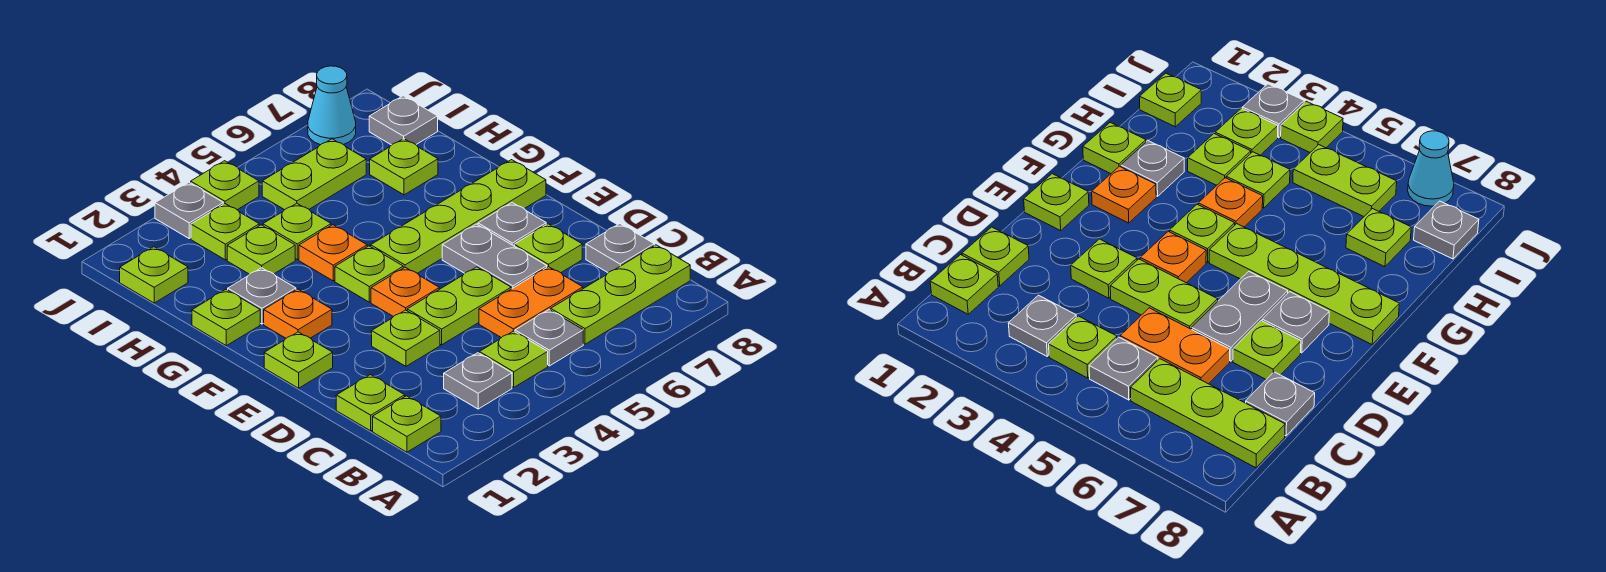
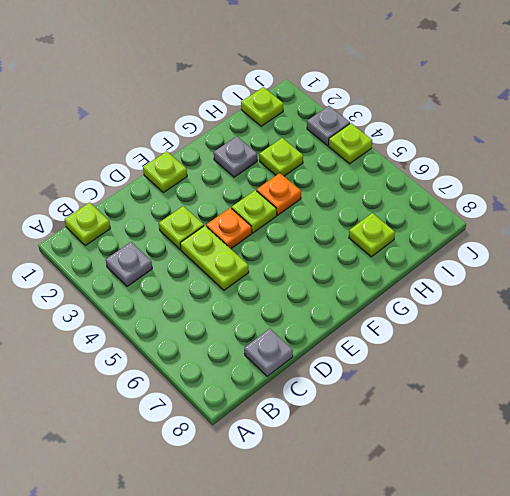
none -> lime plate B4 level 1
none -> grey plate B5 level 1
none -> lime plate B6:B8 level 1
none -> lime plate C1 level 1

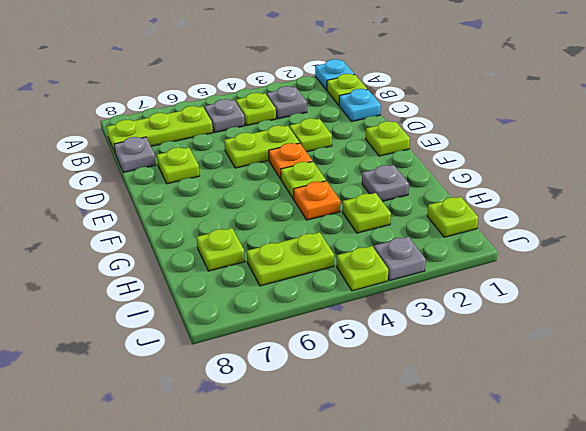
cyan plate A1 level 1 -> none
cyan plate C1 level 1 -> lime plate C1 level 1
none -> orange plate C5:C6 level 1
none -> grey plate D6:E6 level 1
none -> grey plate E7 level 1
none -> orange plate F2 level 1

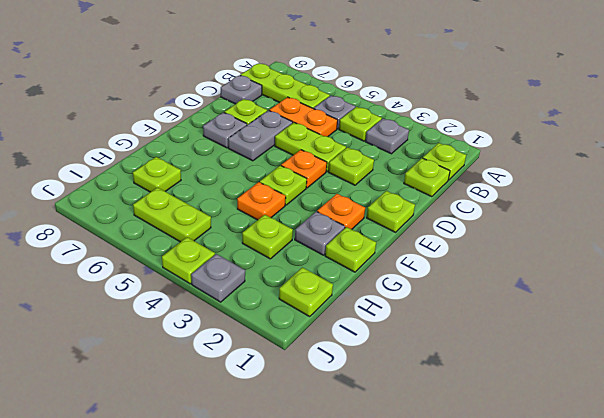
none -> lime plate F5:F8 level 1
none -> lime plate H4 level 1
none -> lime plate I3 level 1
none -> grey plate I8 level 1

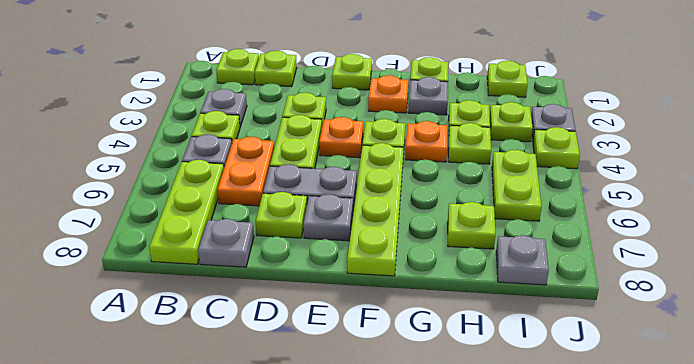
none -> cyan cone J7 level 1

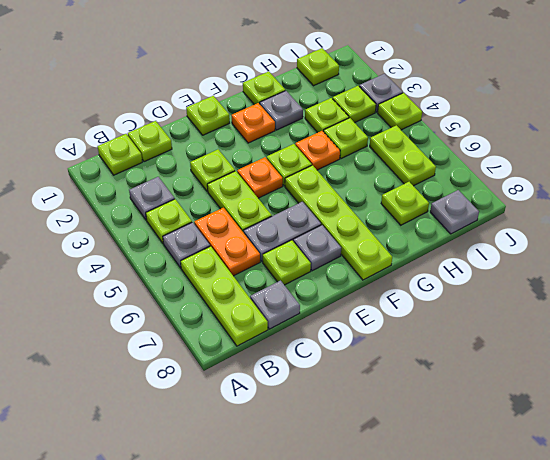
none -> cyan cone J7 level 1

